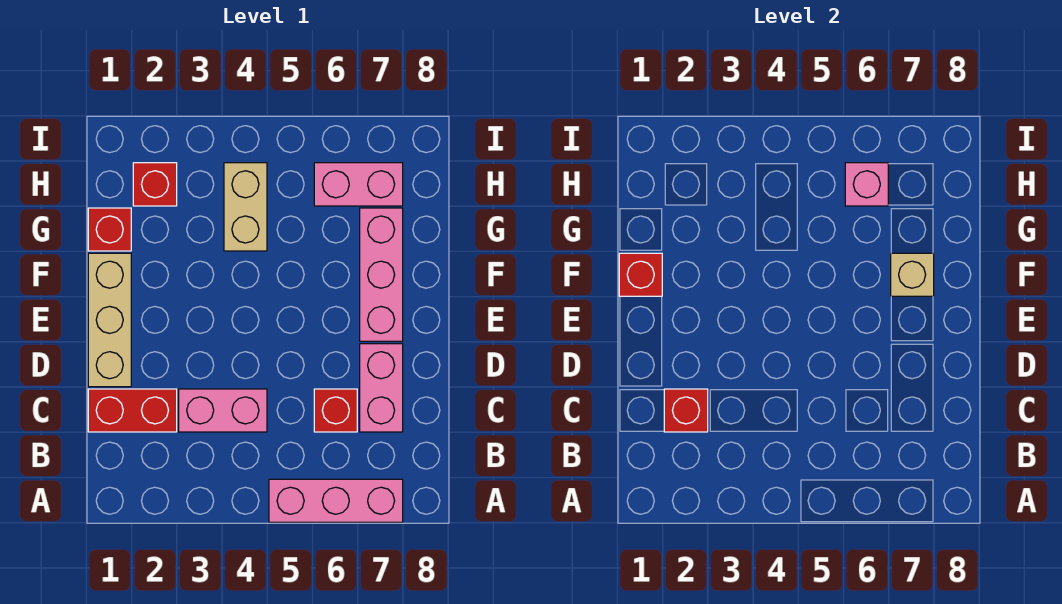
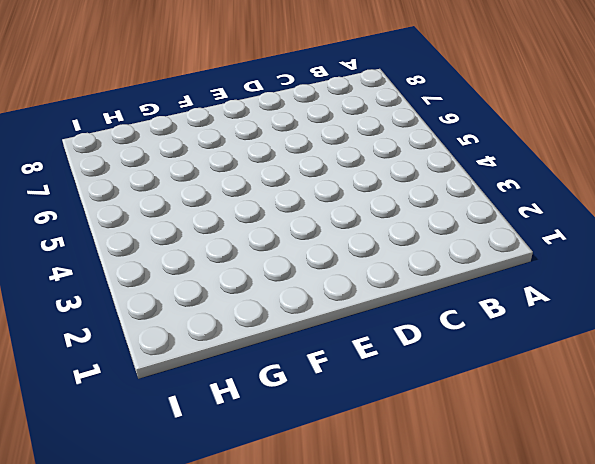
none -> pink brick A5:A7 level 1
none -> red brick C1:C2 level 1
none -> pink brick C3:C4 level 1

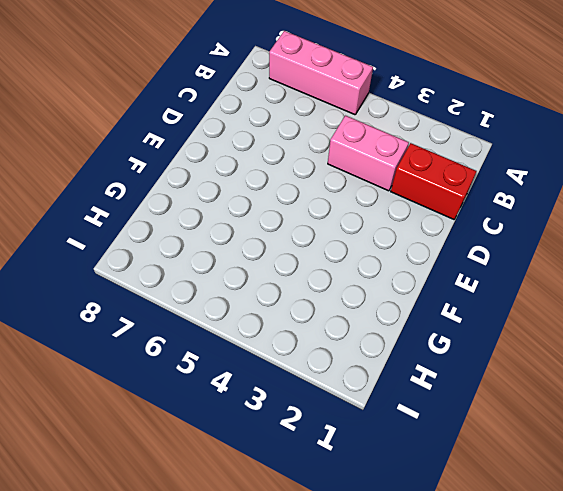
none -> red brick C6 level 1
none -> pink brick C7:D7 level 1
none -> tan brick D1:F1 level 1

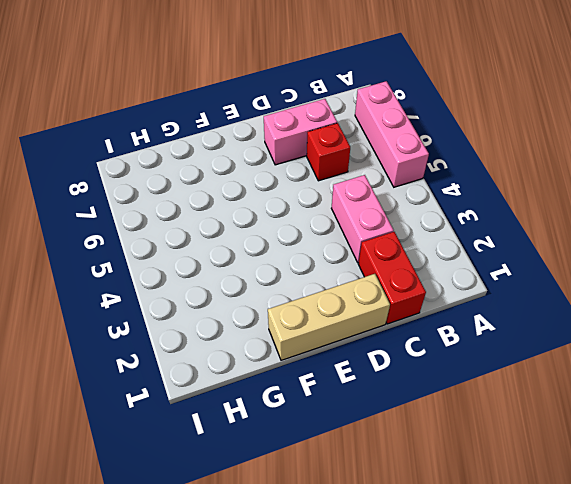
none -> pink brick E7:G7 level 1
none -> red brick G1 level 1
none -> tan brick G4:H4 level 1

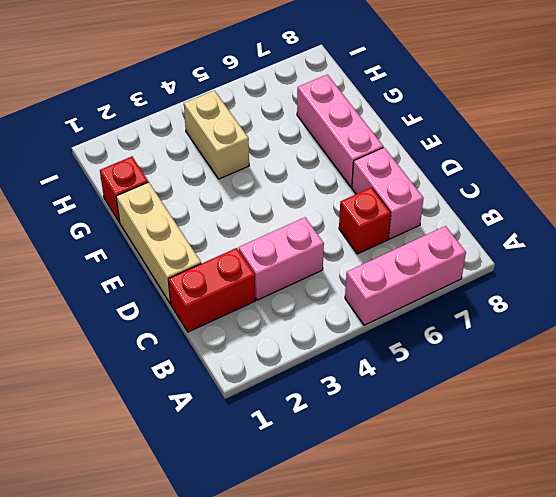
none -> red brick H2 level 1
none -> pink brick H6:H7 level 1
none -> red brick C2 level 2

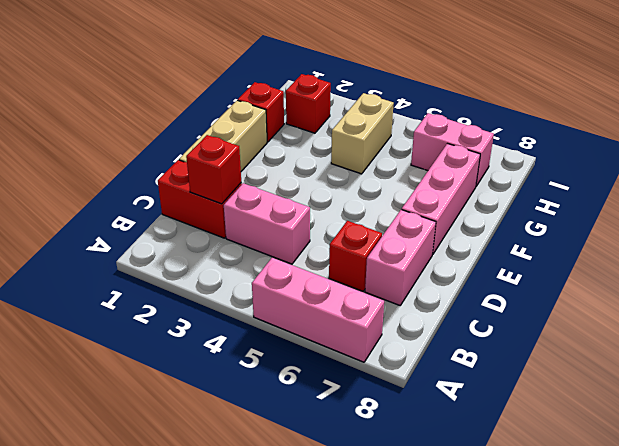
none -> red brick F1 level 2
none -> tan brick F7 level 2
none -> pink brick H6 level 2

